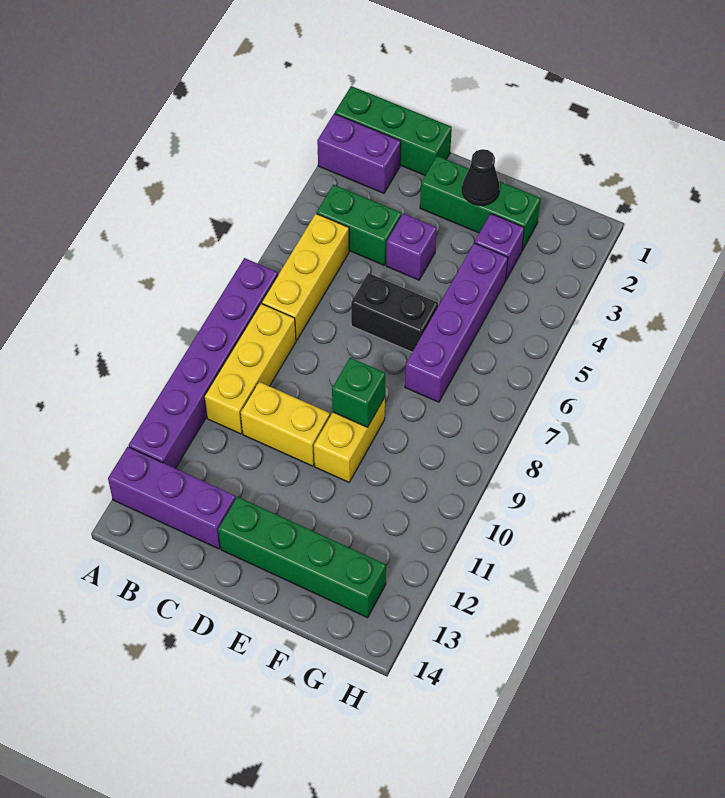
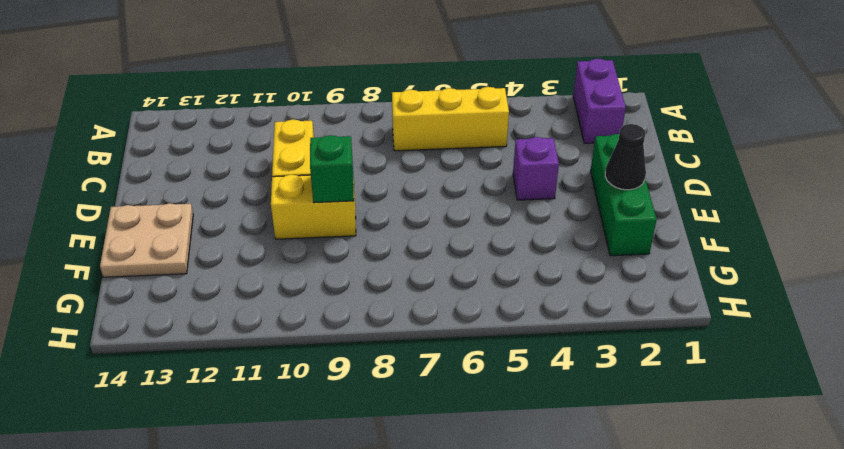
tan plate E13:F14 level 1 -> green brick D13:G13 level 1
none -> green brick A1:C1 level 1
none -> purple brick A7:A12 level 1
none -> purple brick A13:C13 level 1

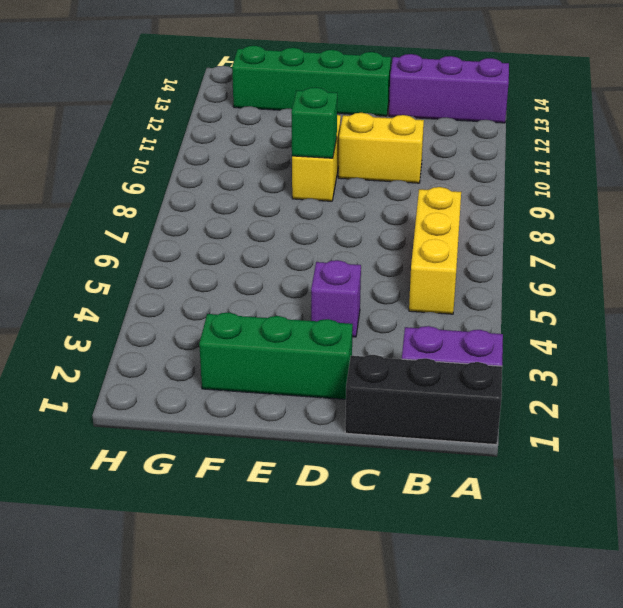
black brick A1:C1 level 1 -> green brick A1:C1 level 1
none -> purple brick A7:A12 level 1
none -> green brick B4:C4 level 1
none -> yellow brick B8:B10 level 1

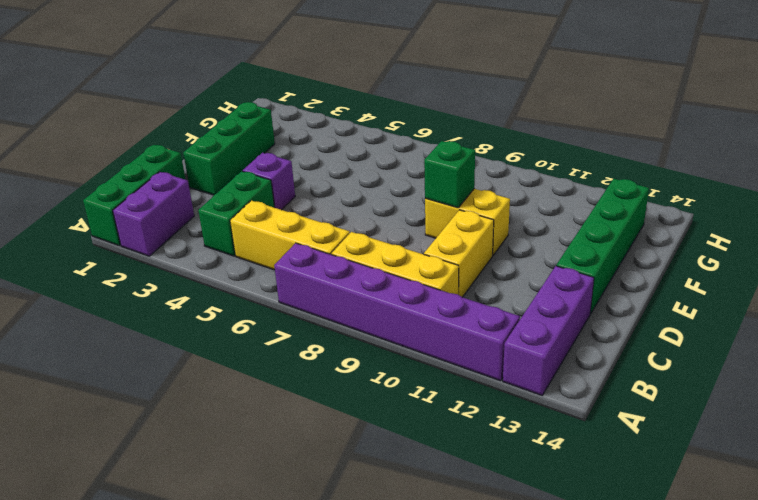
none -> black brick D6:E6 level 1
none -> purple brick F3 level 1
none -> purple brick F4:F7 level 1

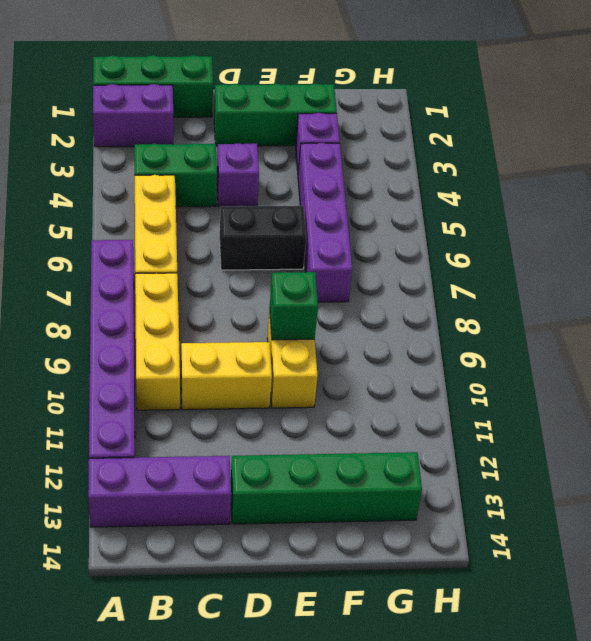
none -> black cone E2 level 2

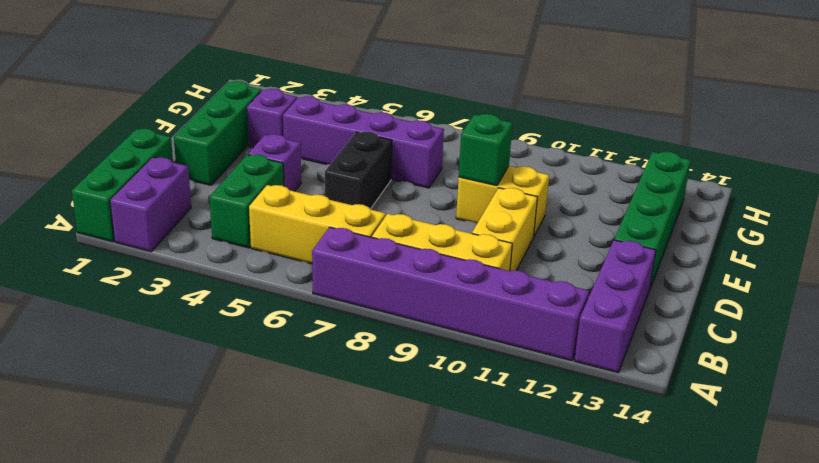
none -> black cone E2 level 2

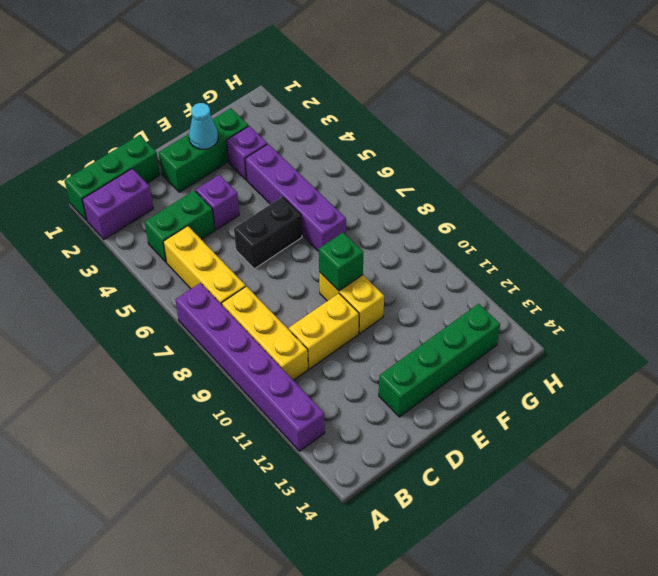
cyan cone E2 level 2 -> black cone E2 level 2
none -> purple brick A13:C13 level 1

